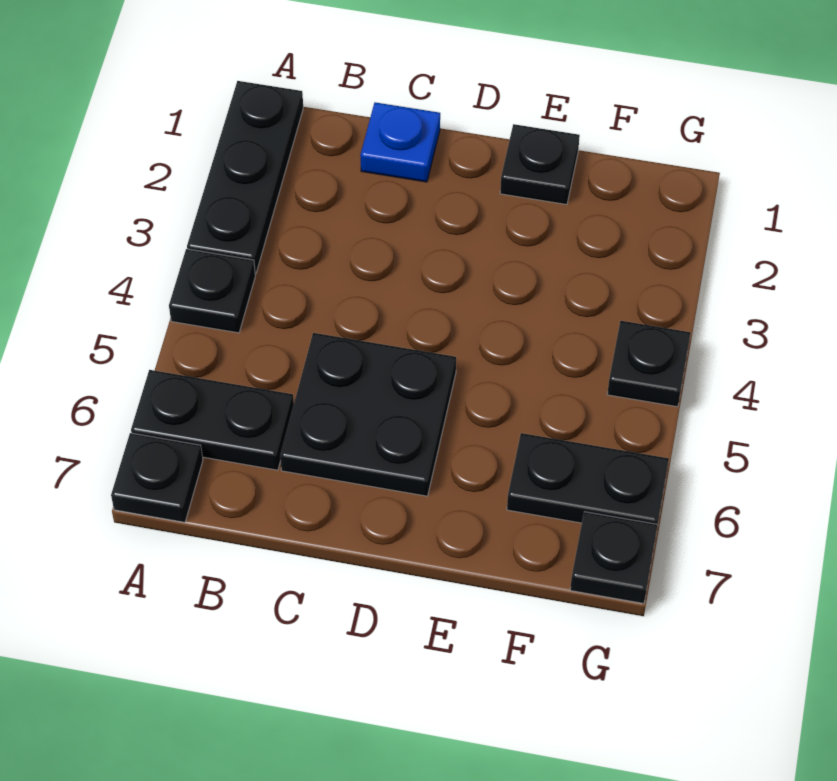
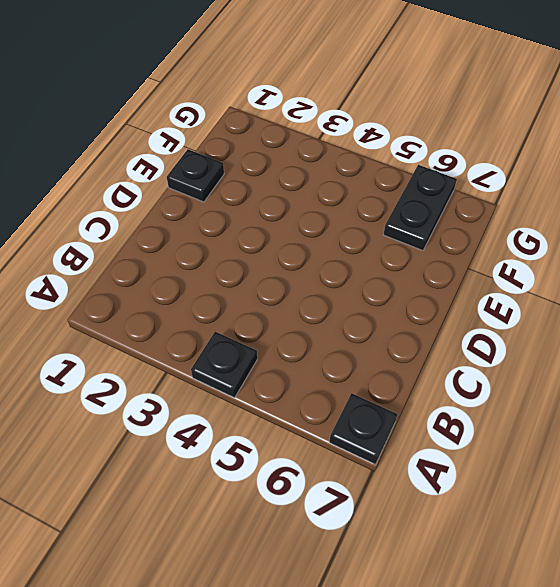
none -> black plate A1:A3 level 1
none -> black plate A6:B6 level 1

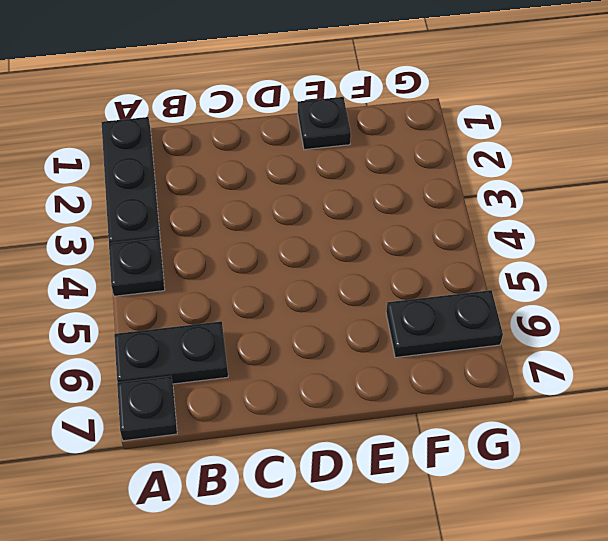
none -> blue plate C1 level 1
none -> black plate C5:D6 level 1

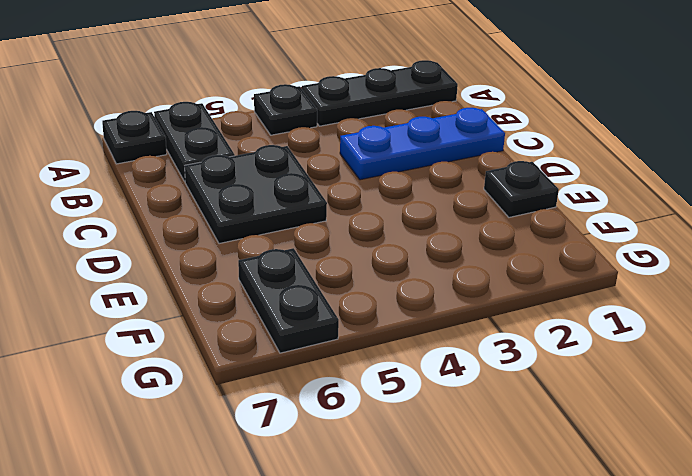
blue plate C1:C3 level 1 -> blue plate C1 level 1
none -> black plate G4 level 1
none -> black plate G7 level 1

